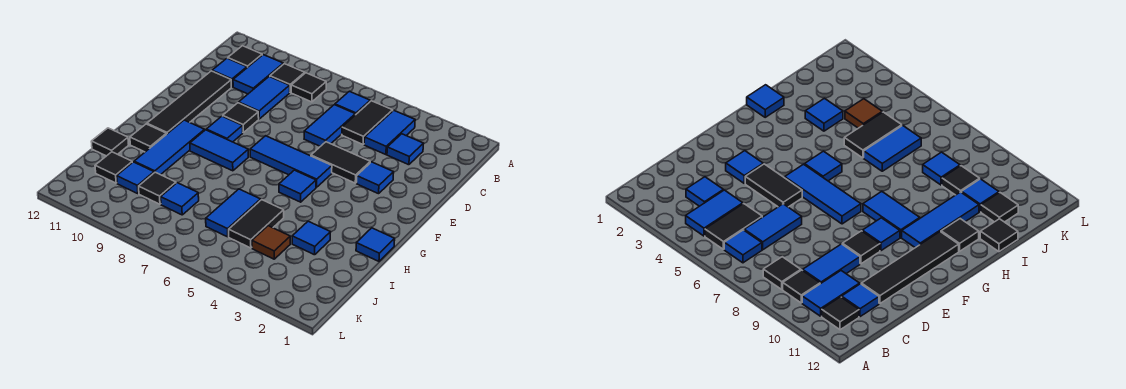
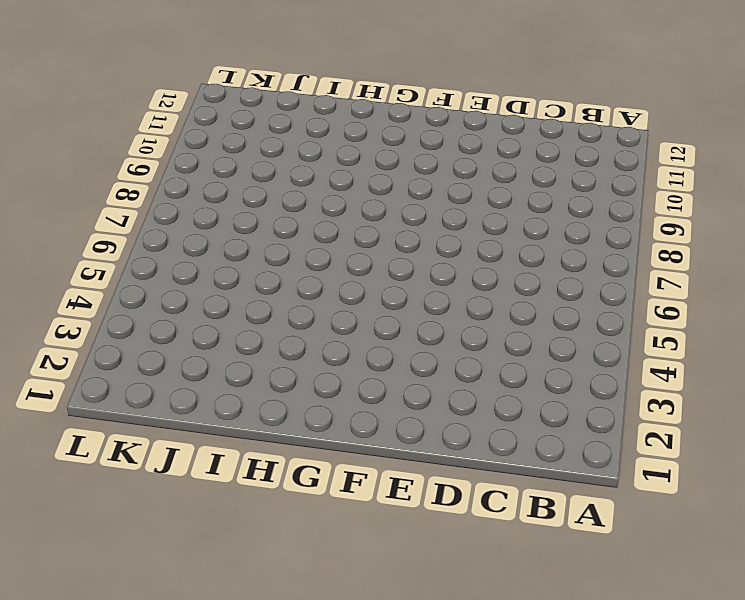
none -> blue tile B4:C4 level 1
none -> black tile B5:C5 level 1
none -> blue tile B6 level 1
none -> black tile B8 level 1

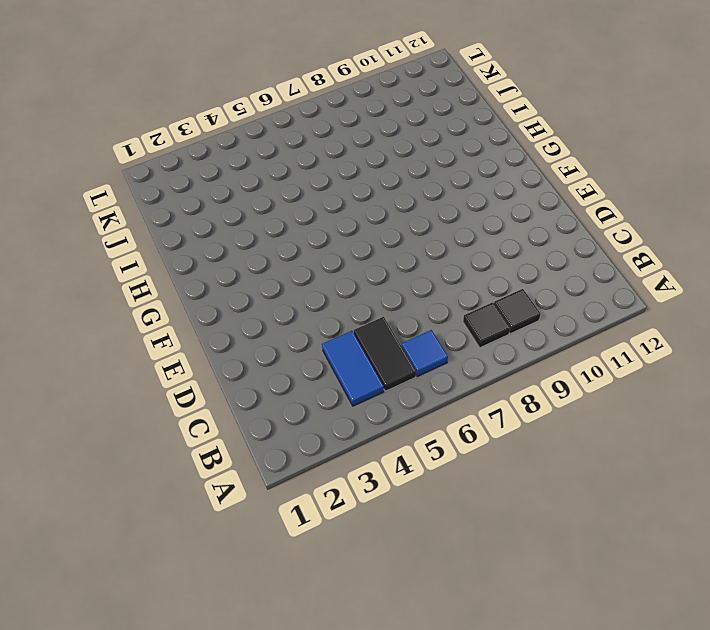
none -> blue tile B10:C10 level 1
none -> black tile B11 level 1
none -> blue tile C3 level 1
none -> blue tile C6:D6 level 1

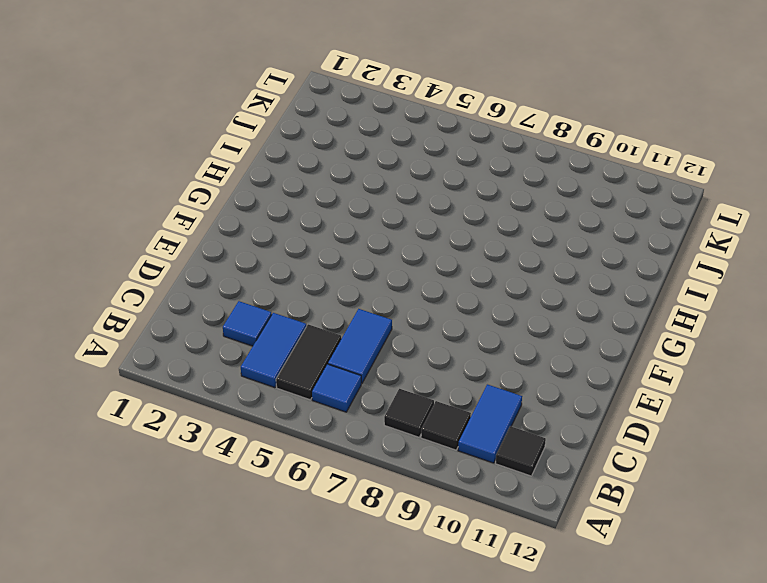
none -> blue tile C9:D9 level 1
none -> blue tile C11 level 1
none -> black tile D11:G11 level 1
none -> blue tile E3 level 1

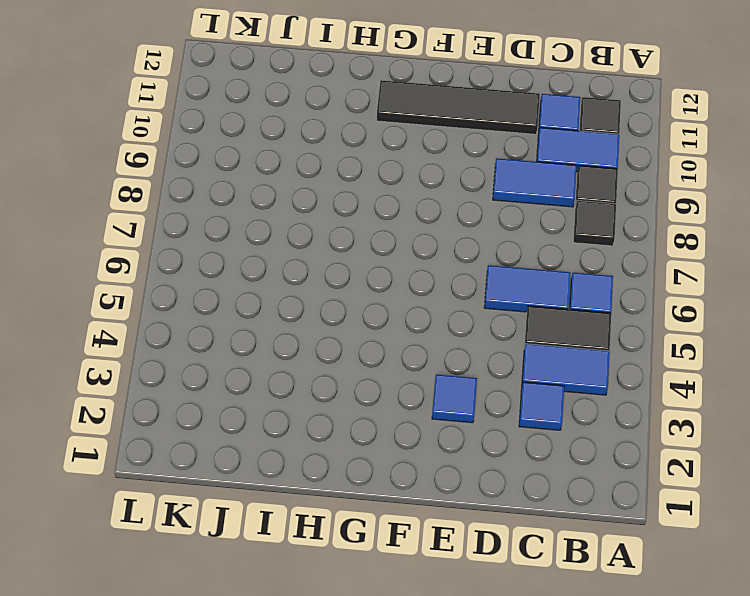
none -> black tile E4:E5 level 1
none -> black tile E9 level 1
none -> blue tile F5:F7 level 1
none -> blue tile F9 level 1

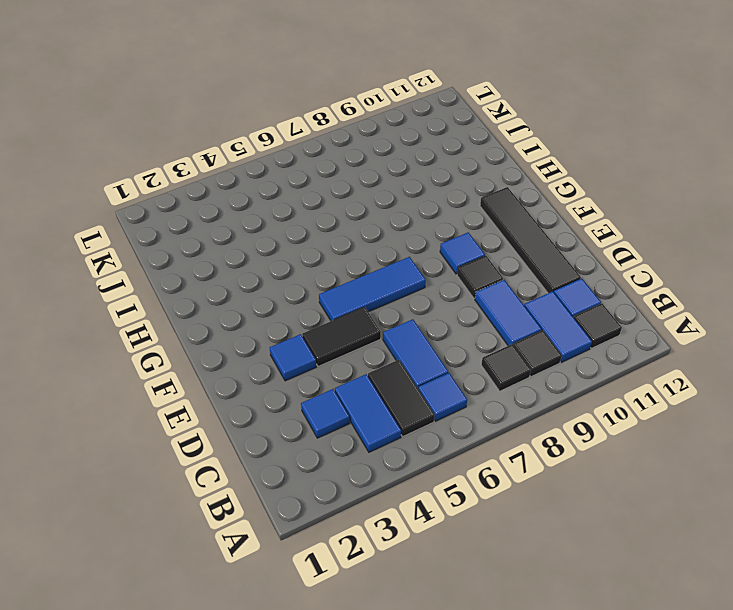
none -> blue tile G5 level 1
none -> blue tile G8:G9 level 1
none -> blue tile G10:I10 level 1
none -> blue tile H1 level 1

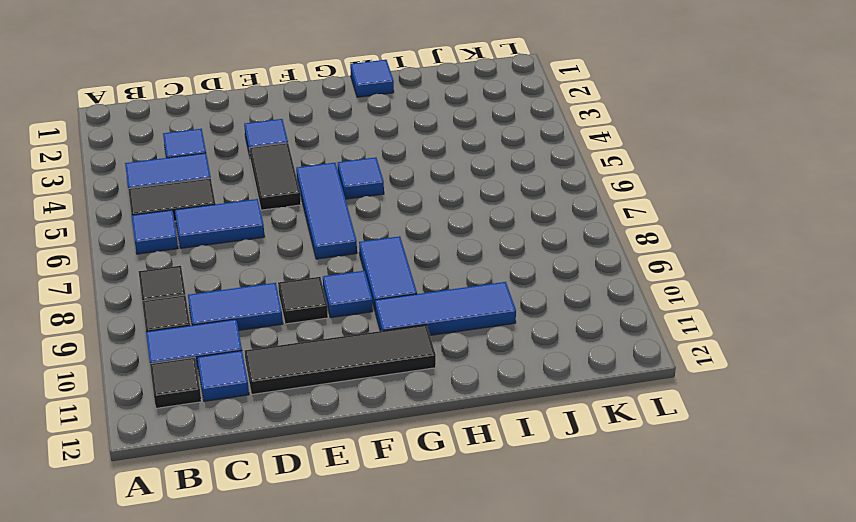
none -> black tile H11 level 1
none -> blue tile I3 level 1
none -> black tile I5:J5 level 1
none -> blue tile I6:J6 level 1

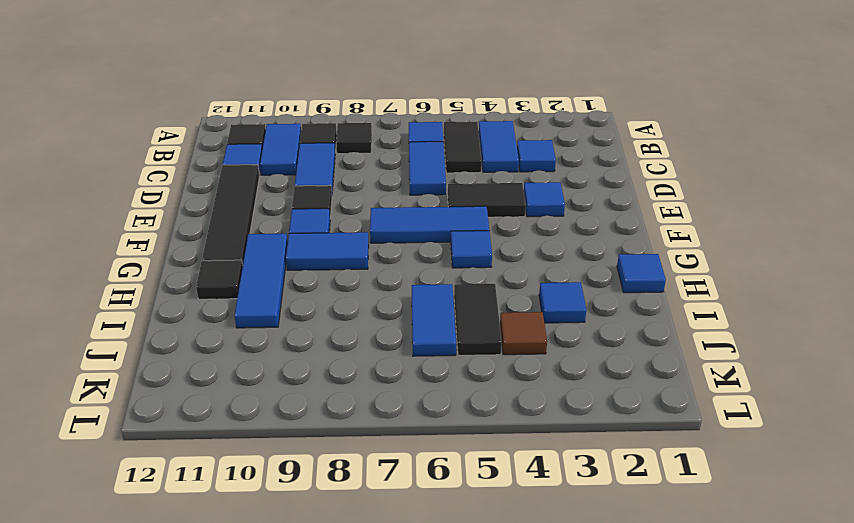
none -> black tile I12 level 1
none -> blue tile J8 level 1
none -> black tile J9 level 1
none -> blue tile J10 level 1

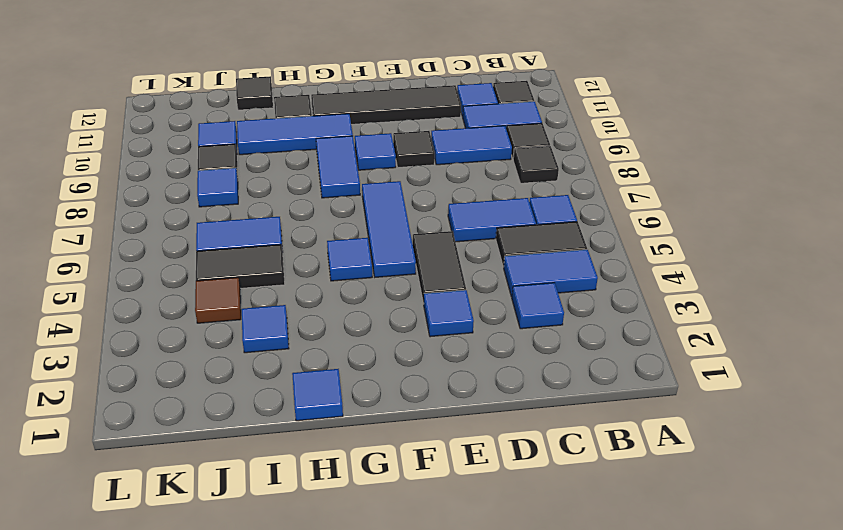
none -> black tile J11 level 1

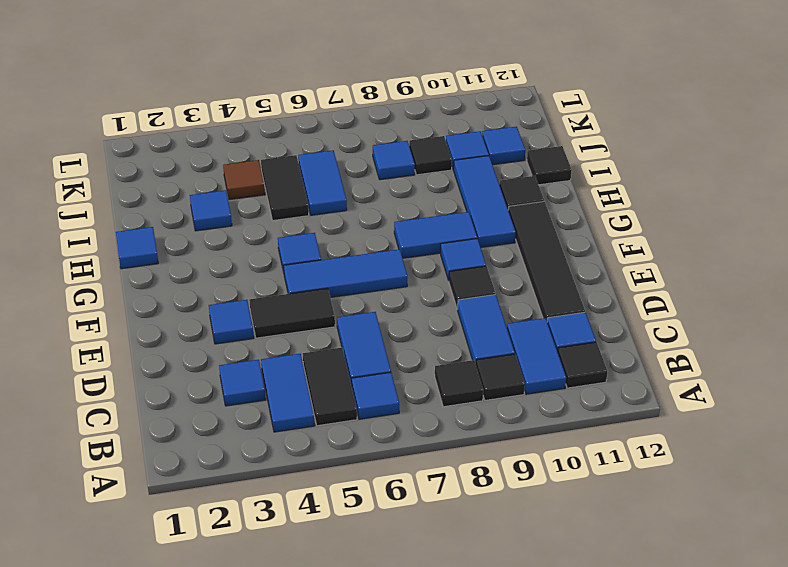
blue tile J11 level 1 -> black tile J11 level 1

